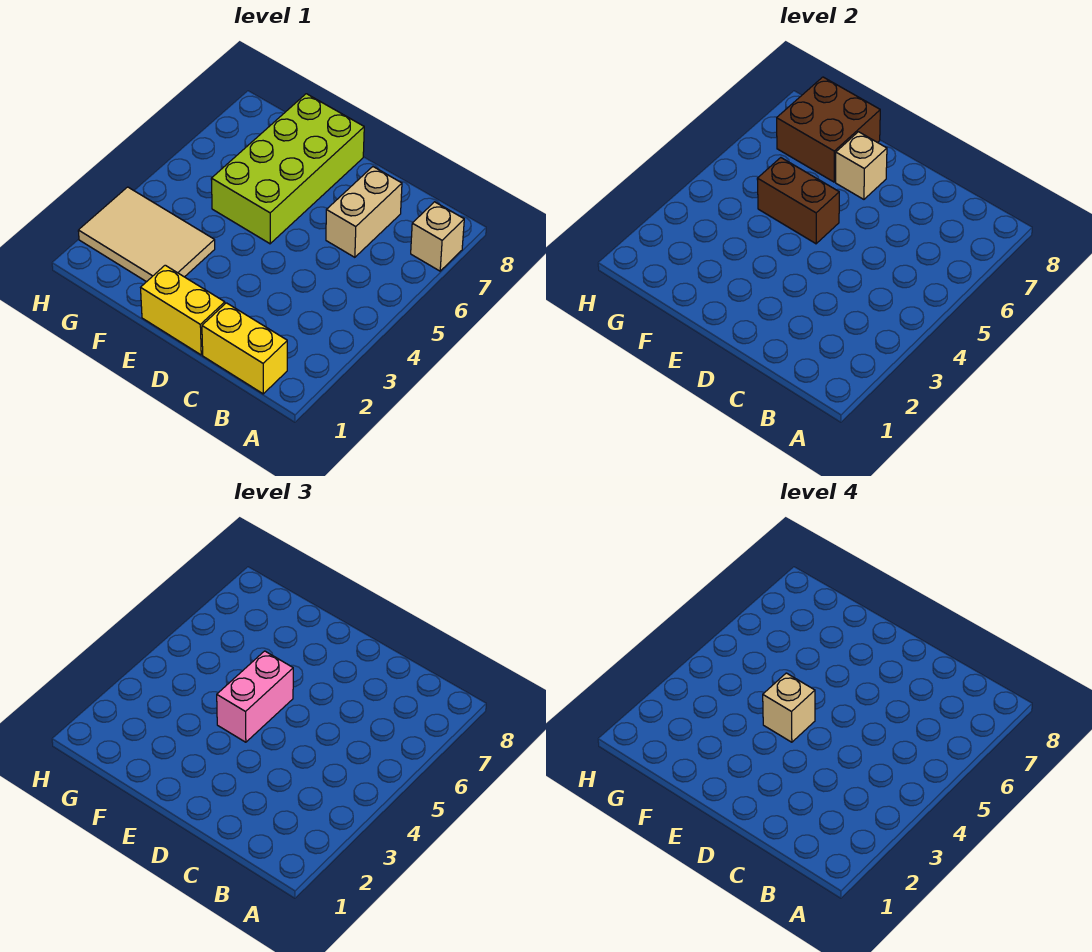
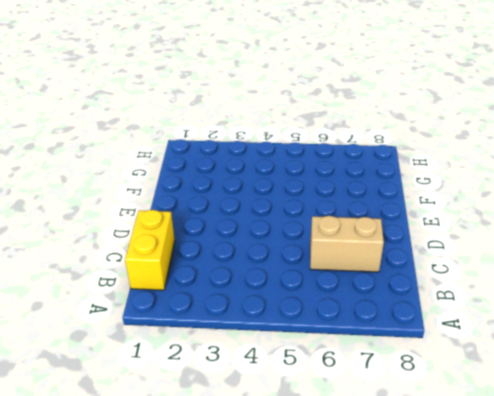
none -> tan brick A7 level 1
none -> yellow brick D1:E1 level 1

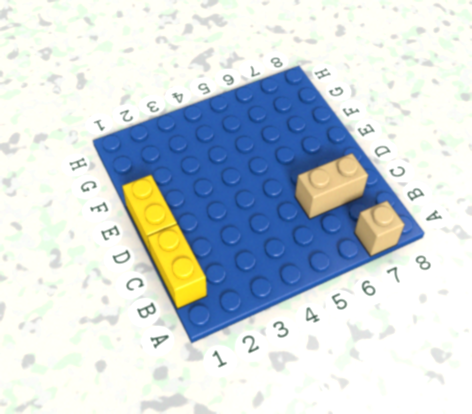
none -> lime brick E5:F8 level 1
none -> tan tile F2:H3 level 1

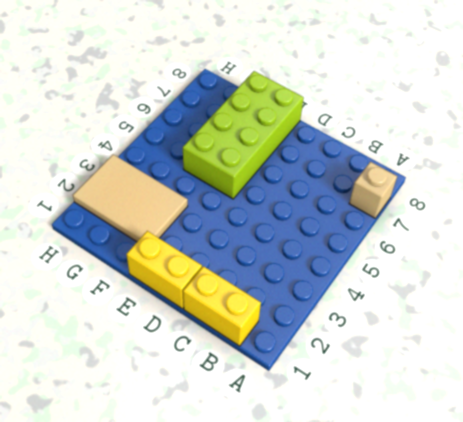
none -> tan brick C6:C7 level 1
none -> brown brick E5:F5 level 2

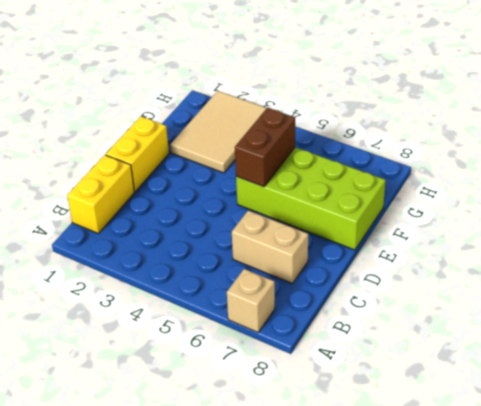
none -> tan brick E7 level 2
none -> brown brick F7:G8 level 2

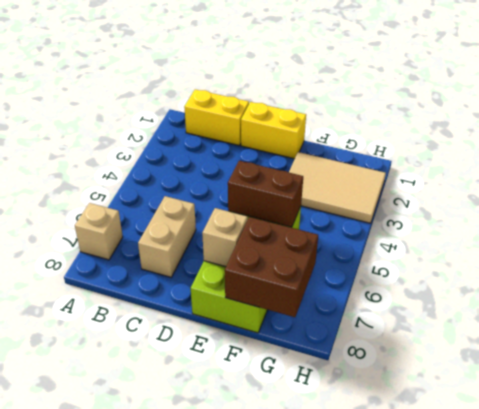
none -> pink brick E4:E5 level 3
none -> tan brick E4 level 4

